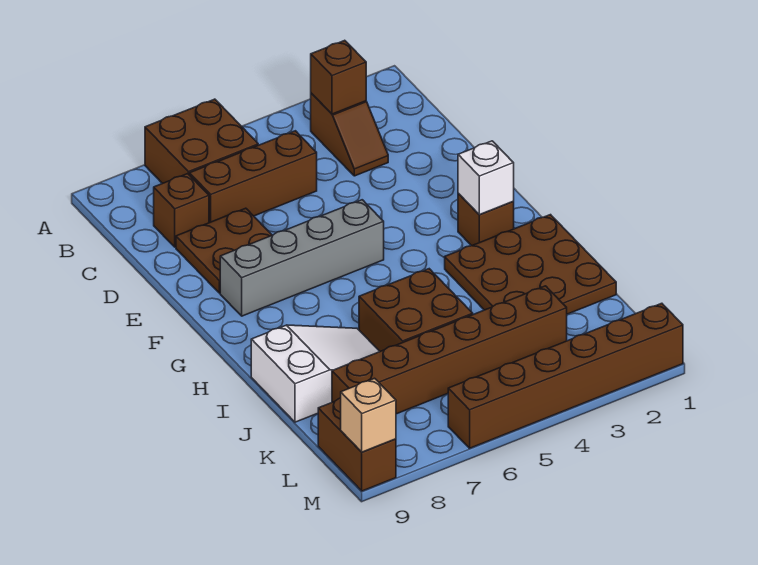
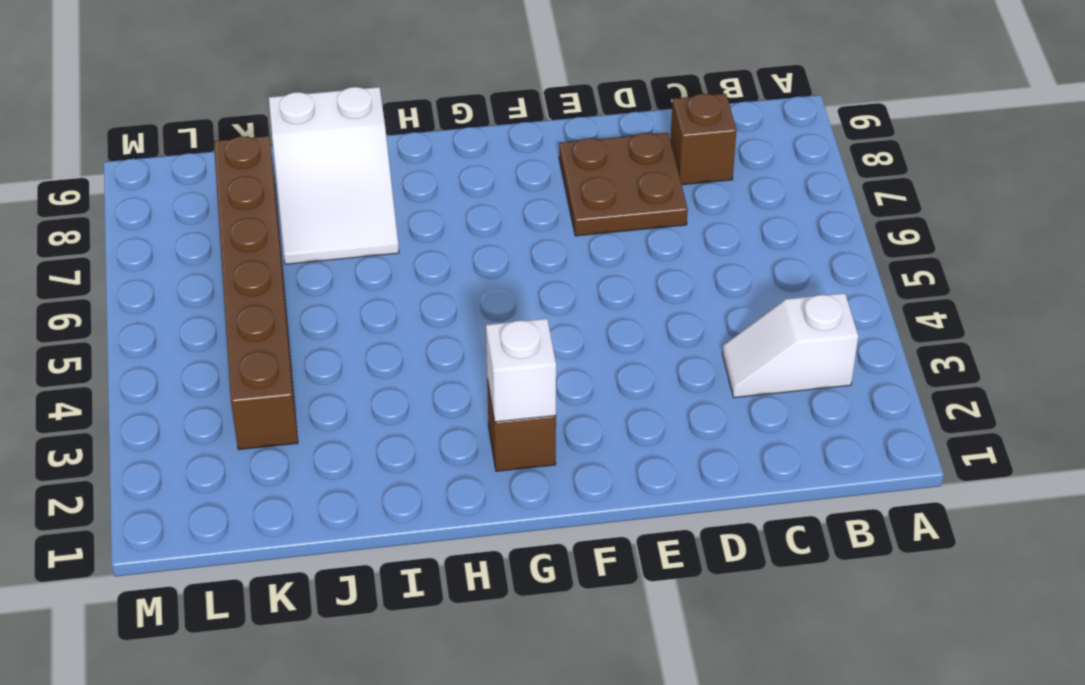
white slope B3:C3 level 1 top B -> brown slope B3:C3 level 1 top B
none -> brown brick A6:B7 level 1
none -> brown brick C5:C7 level 1
none -> grey brick F5:F8 level 1

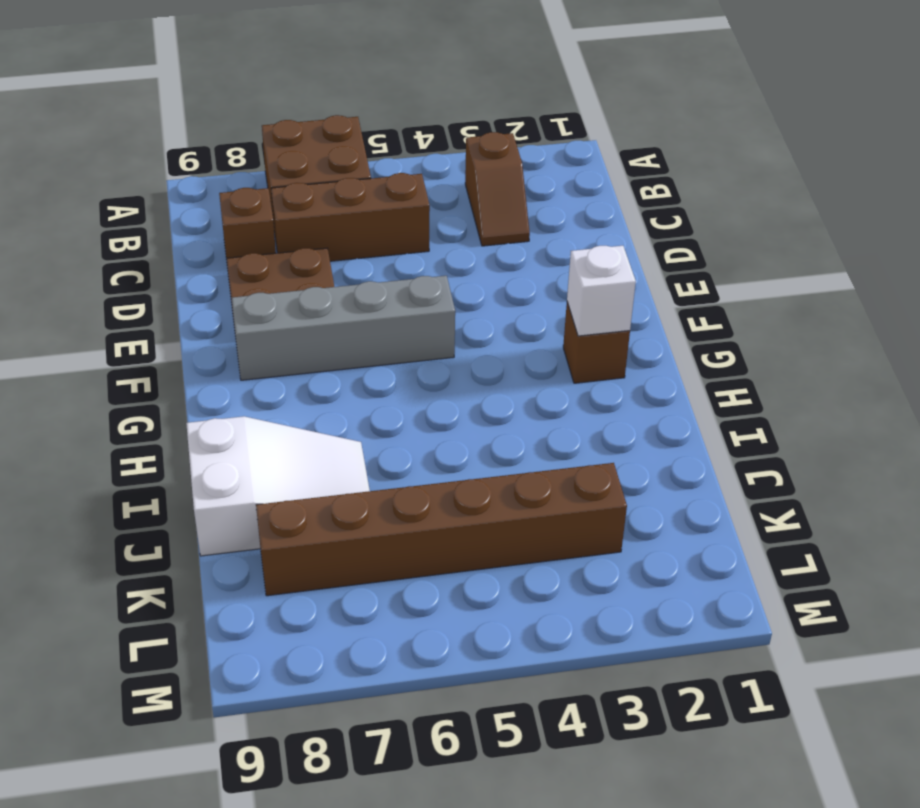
none -> brown plate H1:J3 level 1
none -> brown brick I5:J6 level 1
none -> brown brick L9:M9 level 1

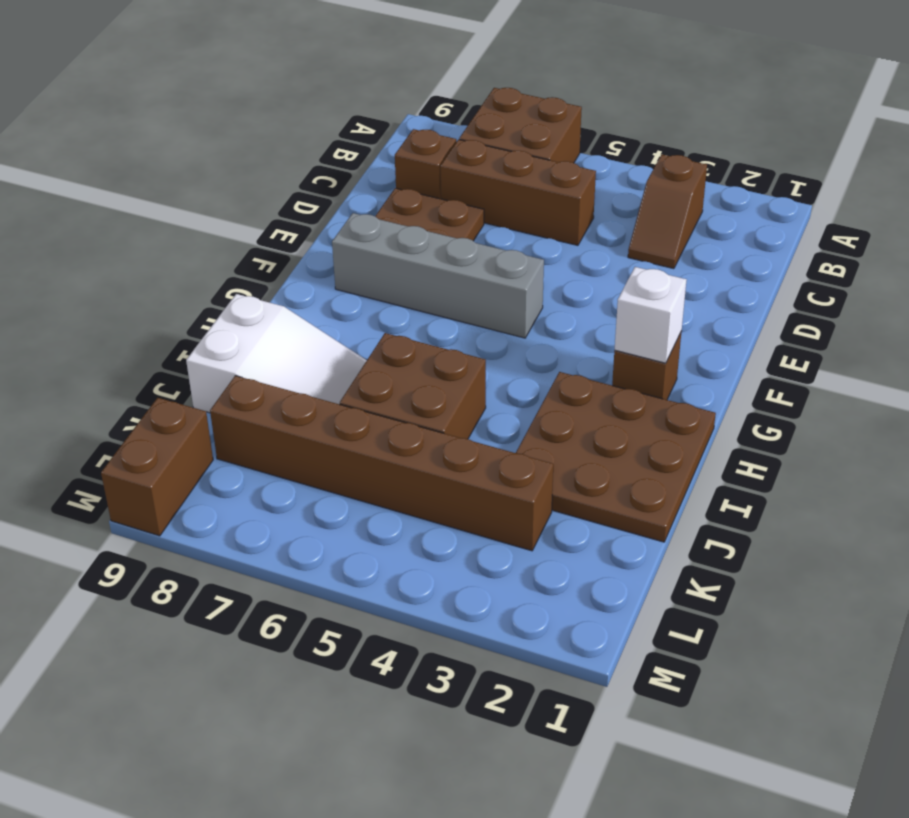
none -> brown brick M1:M6 level 1
none -> brown brick B3 level 2
none -> tan brick M9 level 2

